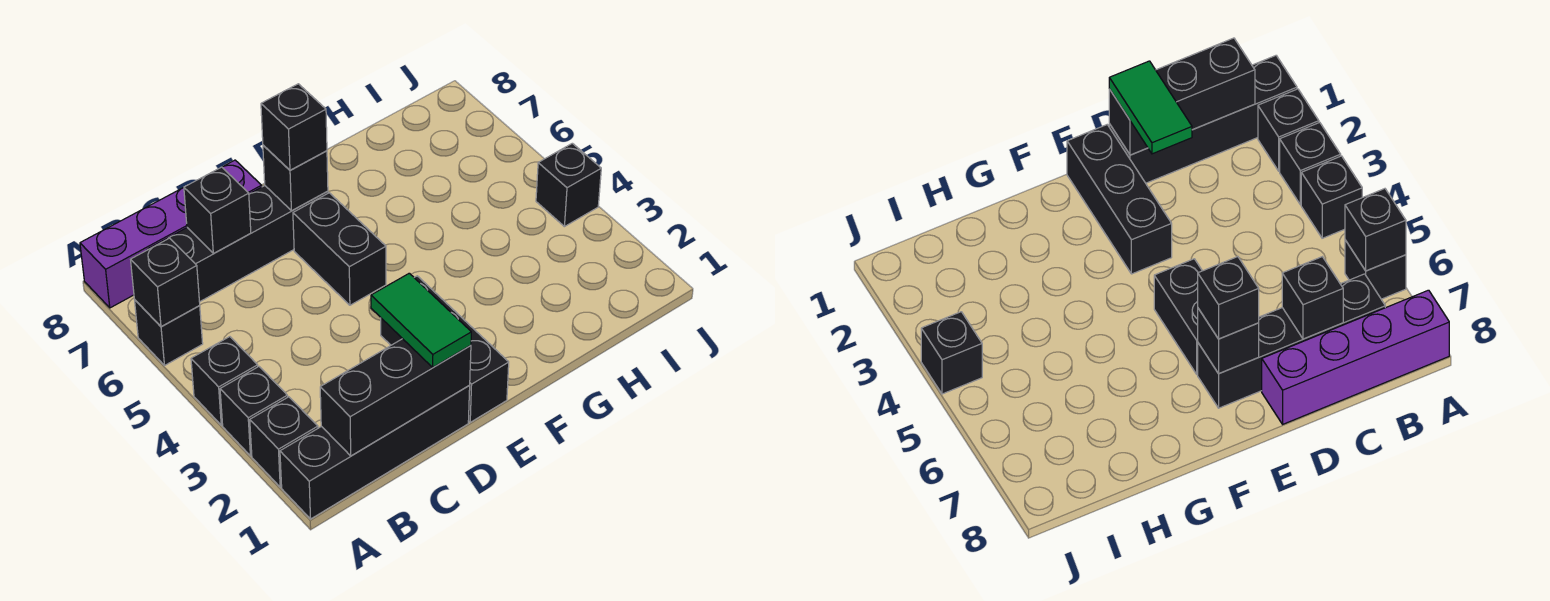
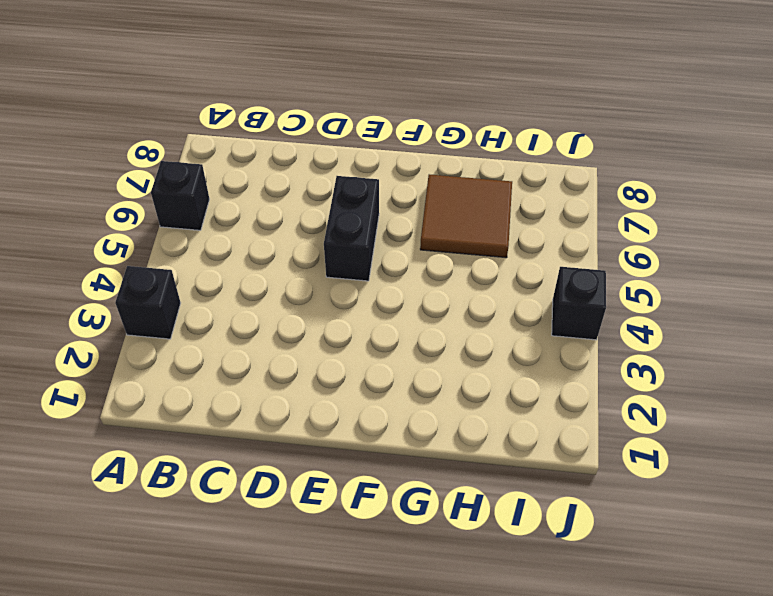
brown tile G6:H7 level 1 -> none
none -> black brick A1:D1 level 1
none -> black brick A2 level 1
none -> black brick A4 level 1

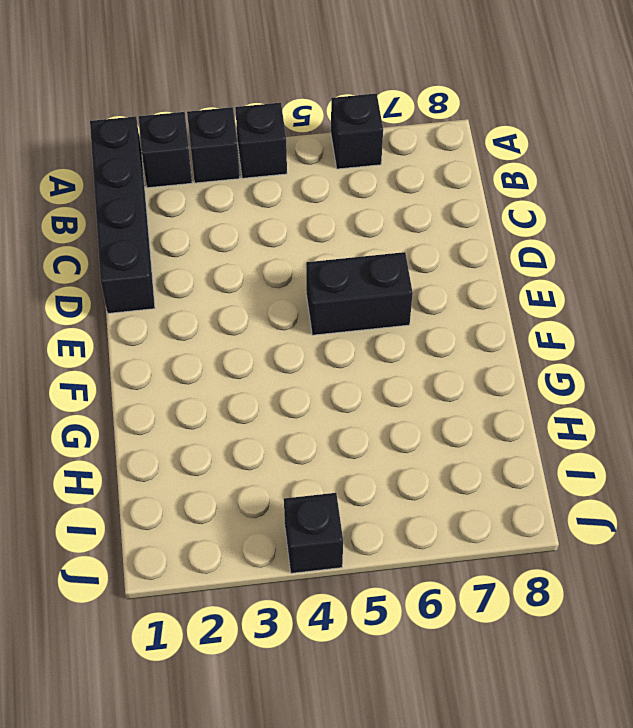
none -> purple brick A8:D8 level 1
none -> black brick B7:E7 level 1
none -> black brick E1:E3 level 1

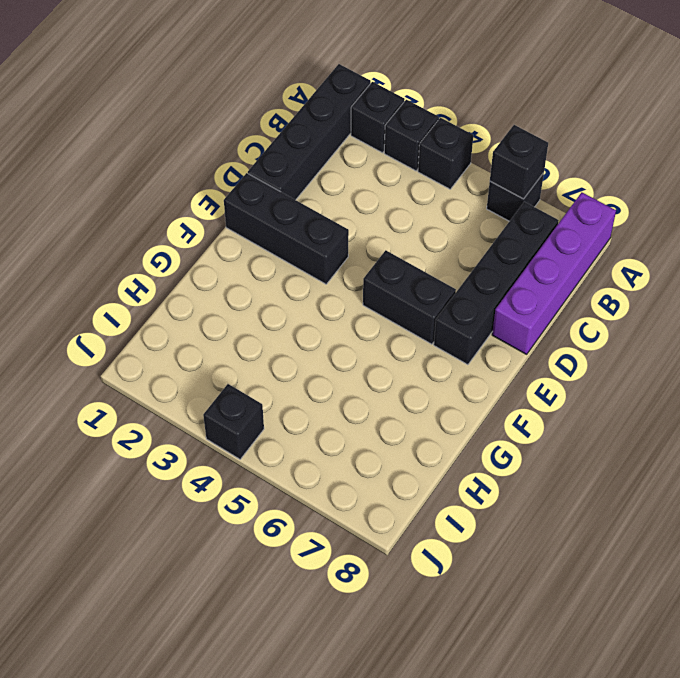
none -> black brick B1:D1 level 2
none -> black brick C7 level 2
none -> black brick E7 level 2

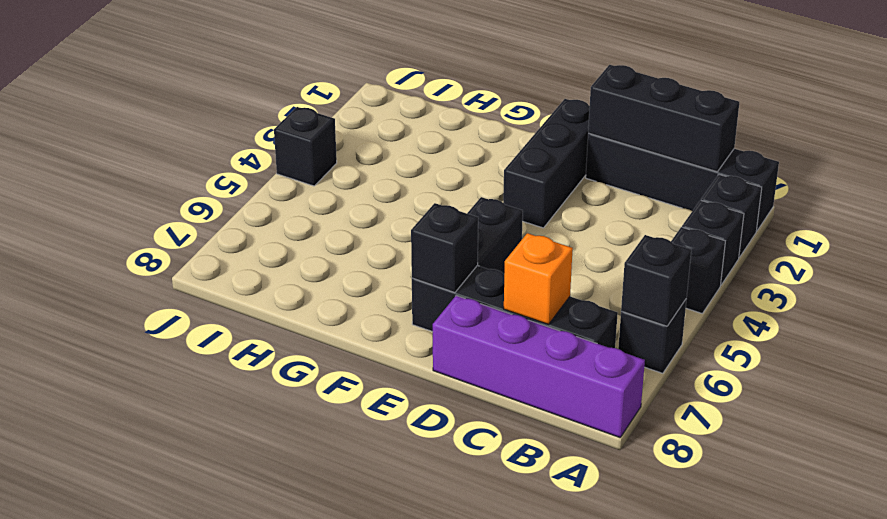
orange brick C7 level 2 -> black brick C7 level 2
none -> green tile D1:D2 level 3
none -> black brick E7 level 3

